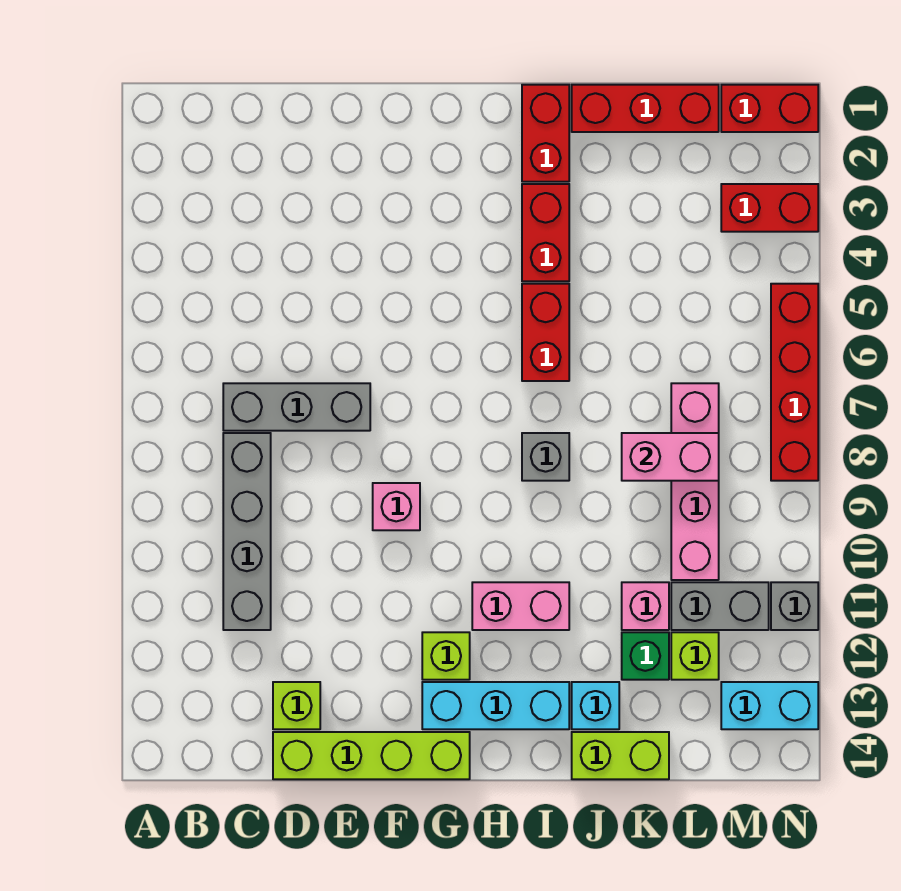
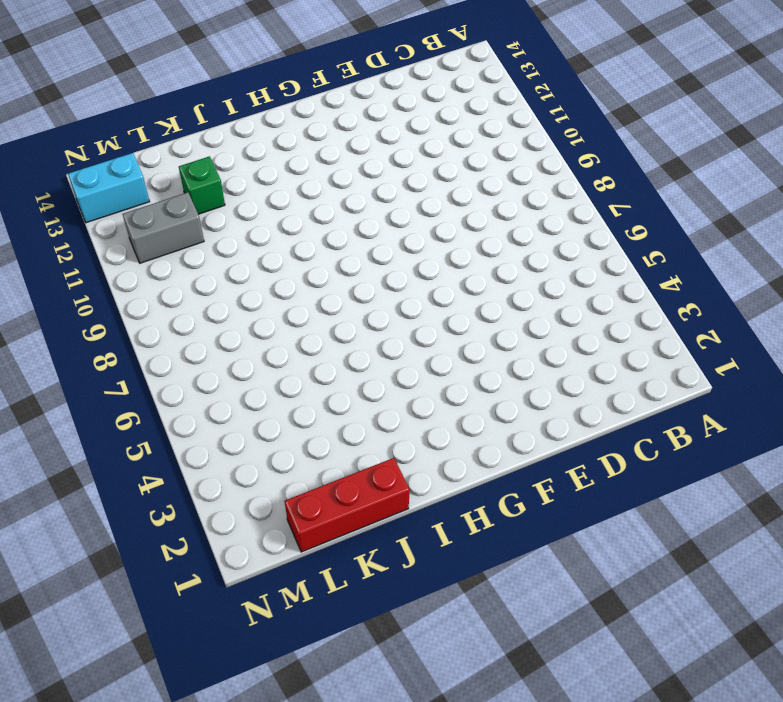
none -> grey brick C7:E7 level 1
none -> grey brick C8:C11 level 1
none -> lime brick D13 level 1

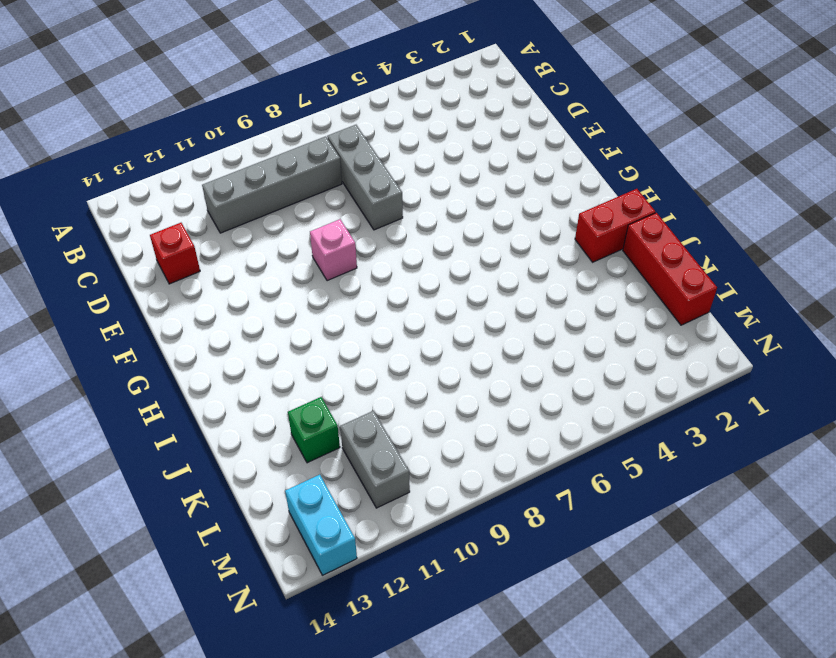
red brick D13 level 1 -> lime brick D13 level 1
none -> lime brick D14:G14 level 1
none -> lime brick G12 level 1
none -> cyan brick G13:I13 level 1

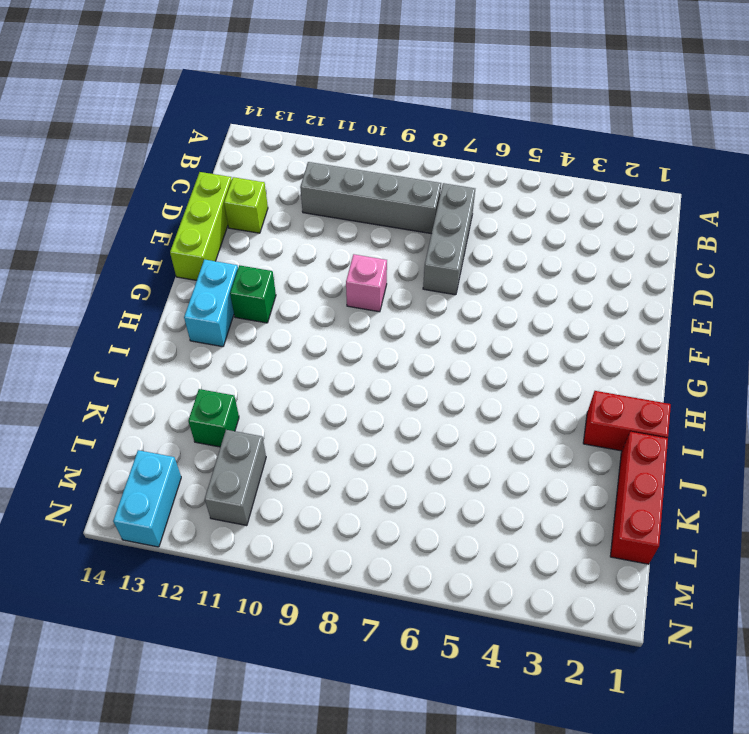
lime brick D14:F14 level 1 -> lime brick D14:G14 level 1
green brick G12 level 1 -> lime brick G12 level 1
cyan brick G13:H13 level 1 -> cyan brick G13:I13 level 1
none -> pink brick H11:I11 level 1
none -> red brick I3:I4 level 1
none -> red brick I5:I6 level 1

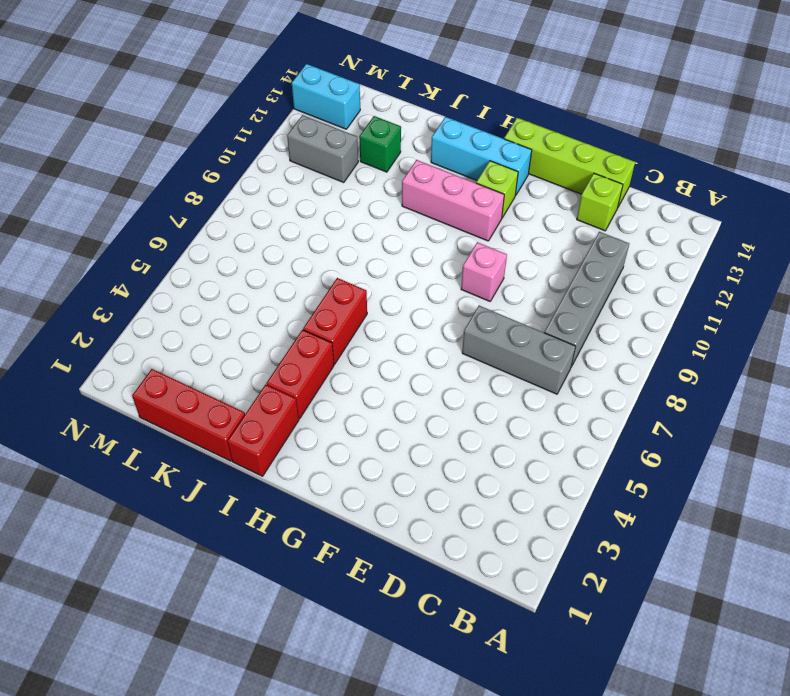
pink brick G11:I11 level 1 -> pink brick H11:I11 level 1
none -> grey brick I8 level 1
none -> cyan brick J13 level 1
none -> lime brick J14:K14 level 1

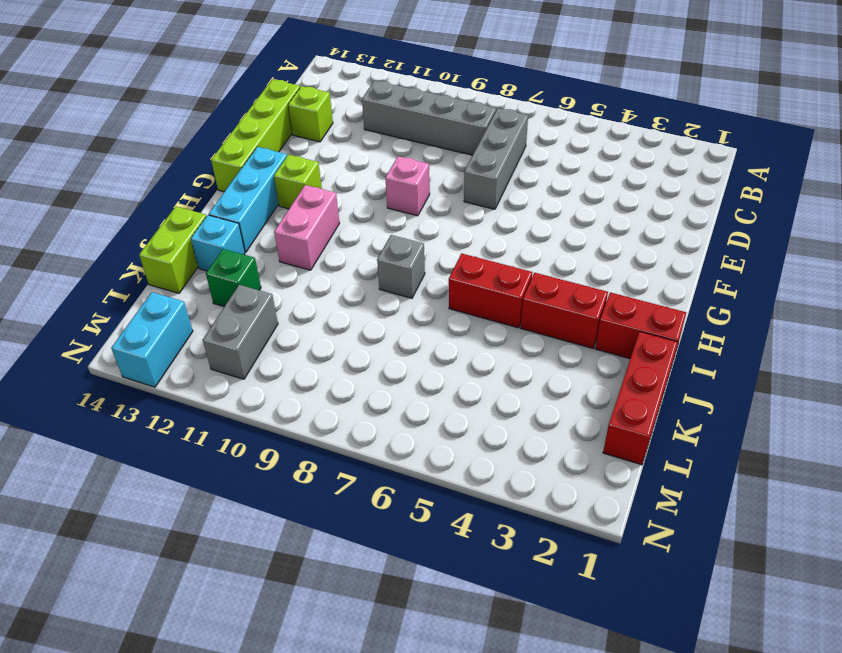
none -> pink brick K11 level 1
none -> pink brick L7:L10 level 1
none -> lime brick L12 level 1

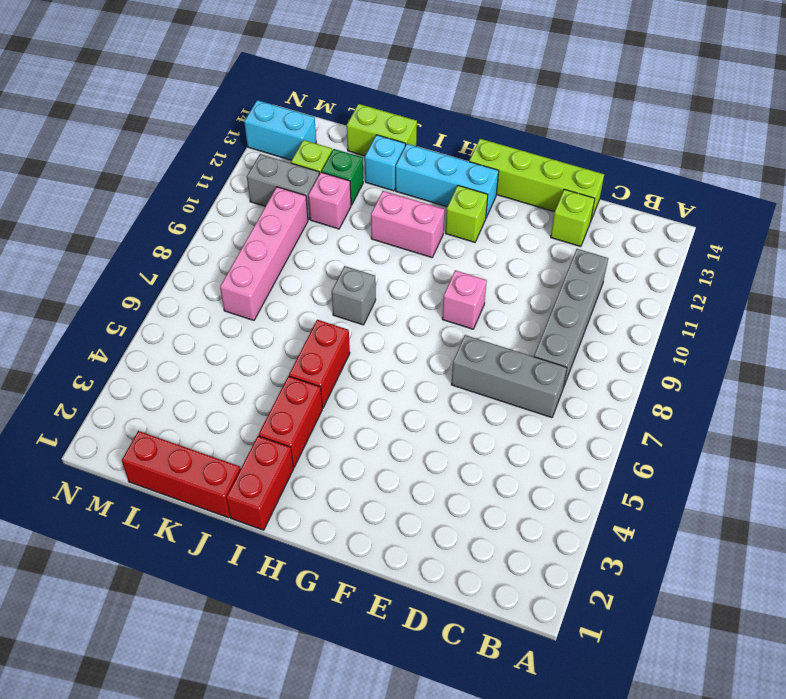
none -> red brick M1:N1 level 1
none -> red brick M3:N3 level 1
none -> red brick N5:N8 level 1

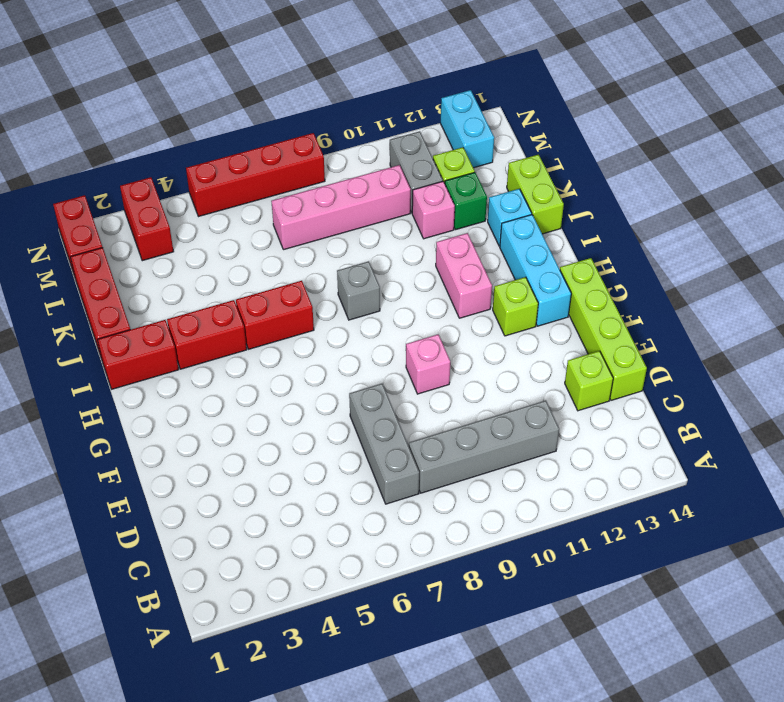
none -> grey brick N11 level 1
none -> pink brick K8:L8 level 2

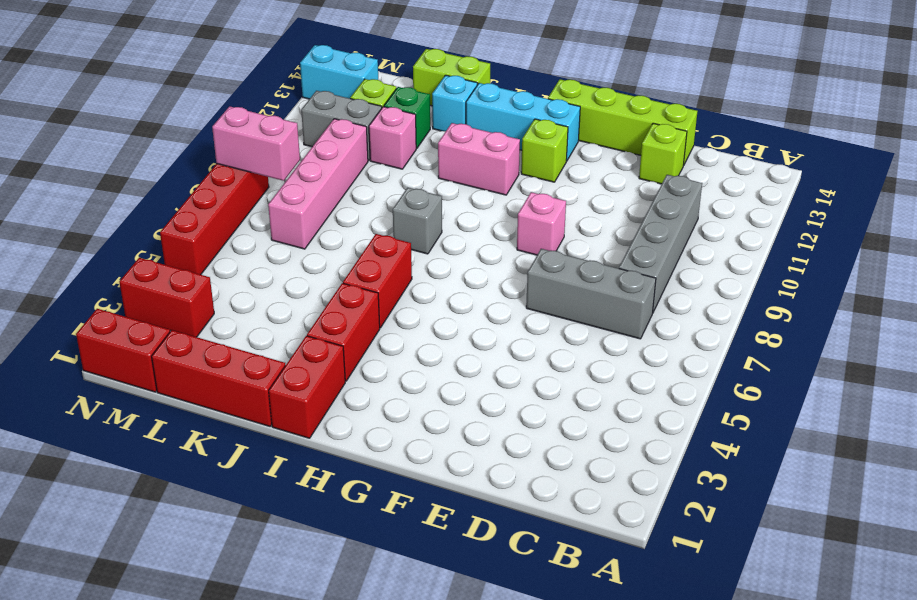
pink brick M8:N8 level 2 -> pink brick K8:L8 level 2
none -> grey brick N11 level 1

